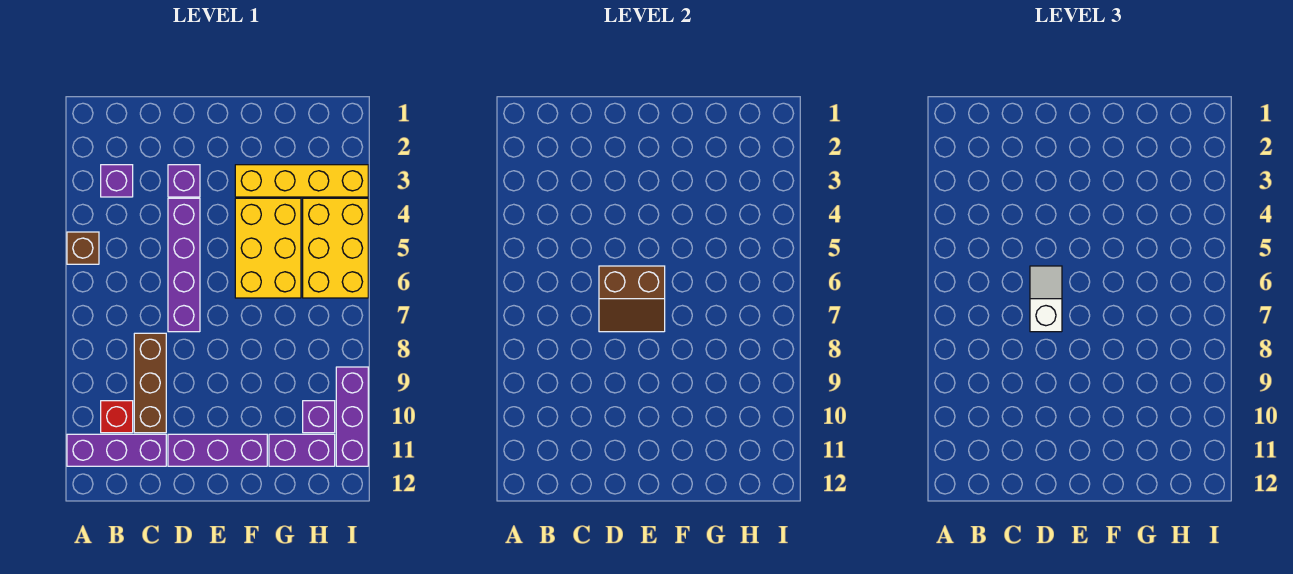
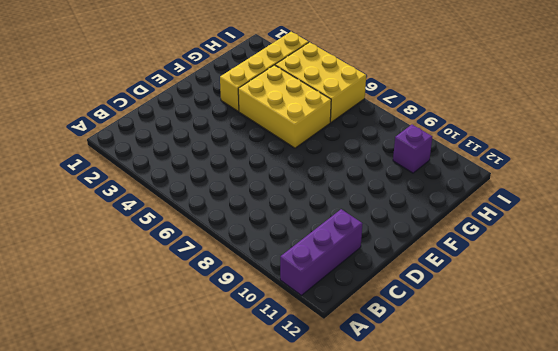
none -> brown brick A5 level 1
none -> purple brick B3 level 1
none -> red brick B10 level 1

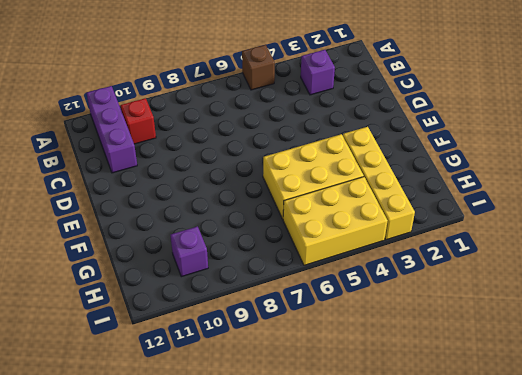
none -> brown brick C8:C10 level 1
none -> purple brick D3 level 1
none -> purple brick D4:D7 level 1

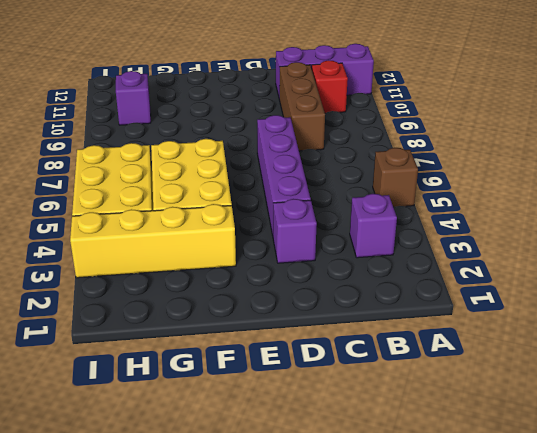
none -> purple brick D11:F11 level 1
none -> purple brick G11:H11 level 1
none -> purple brick I9:I11 level 1

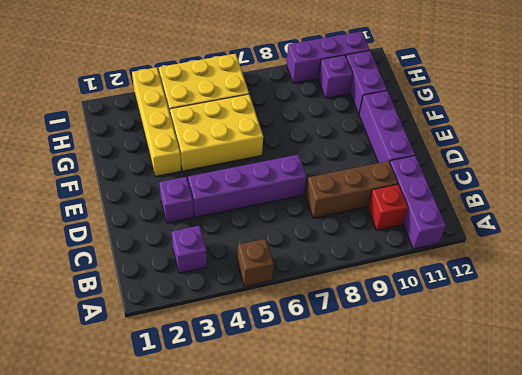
none -> brown slope D6:E7 level 2 top 6
none -> white slope D6:D7 level 3 top 7

